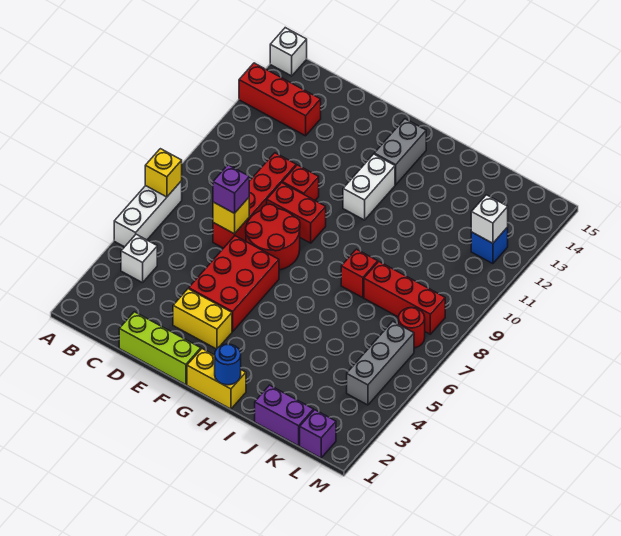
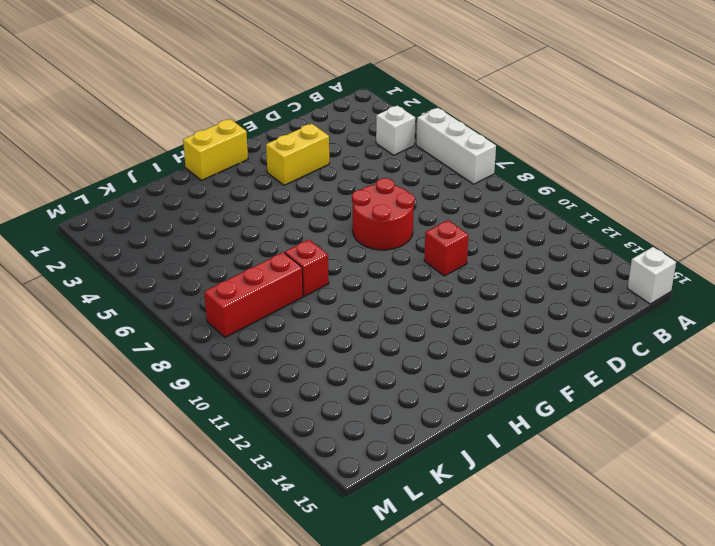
none -> red brick A13:C13 level 1
none -> lime brick D1:F1 level 1
none -> red brick D7:D10 level 1

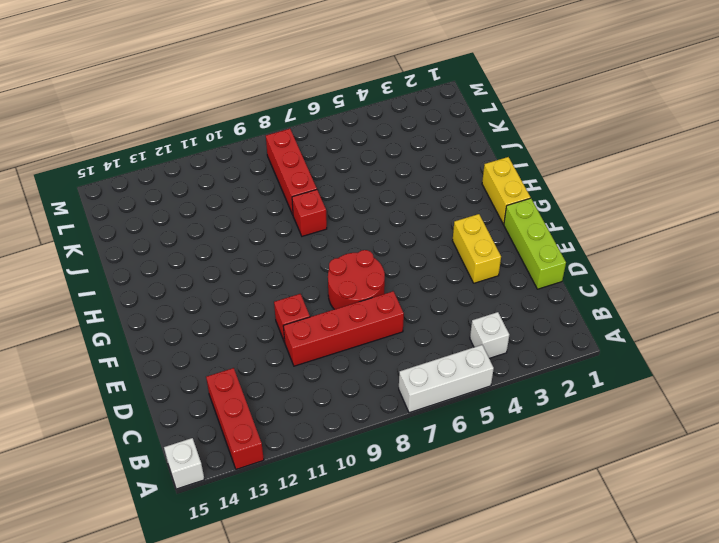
none -> red brick E4:F6 level 1
none -> red brick E9:F9 level 1
none -> white brick G11:G12 level 1

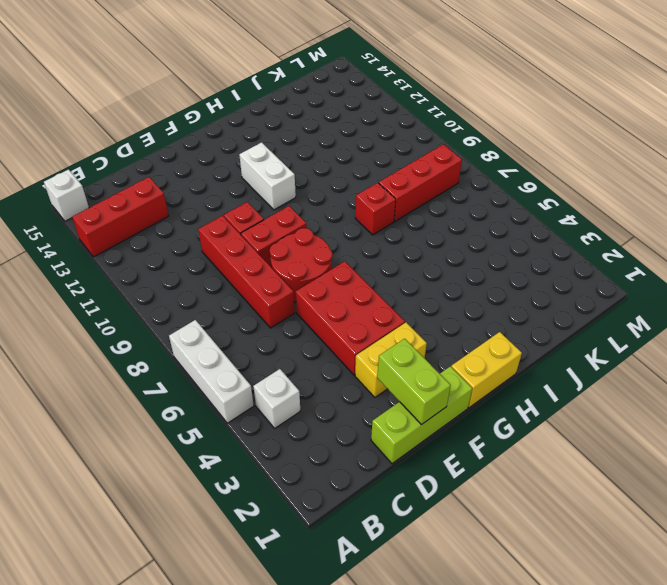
lime brick E1:E2 level 2 -> none
none -> grey brick G13:G14 level 1
none -> purple brick J1:K1 level 1
none -> purple brick L1 level 1

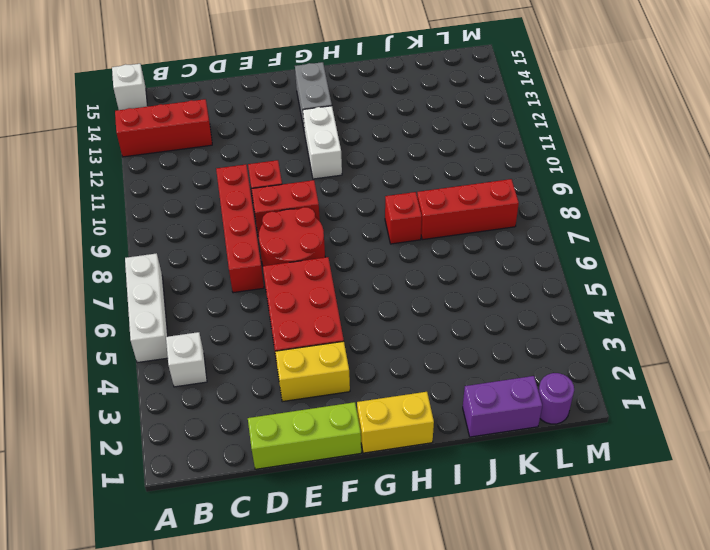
purple round brick L1 level 1 -> purple brick L1 level 1
none -> grey brick L4:L6 level 1
none -> red round brick L7 level 1
none -> blue brick L12 level 1

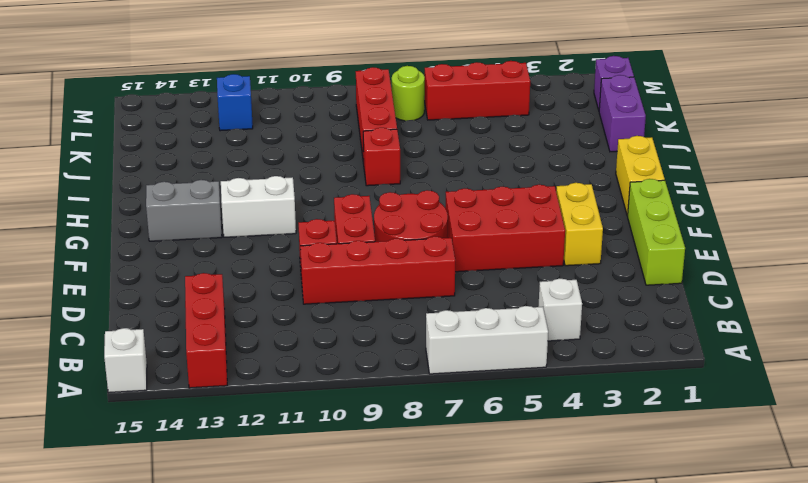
red brick L4:L6 level 1 -> grey brick L4:L6 level 1
lime round brick L7 level 1 -> red round brick L7 level 1
none -> yellow brick A7 level 2
none -> yellow brick D7 level 2
none -> blue round brick H1 level 2

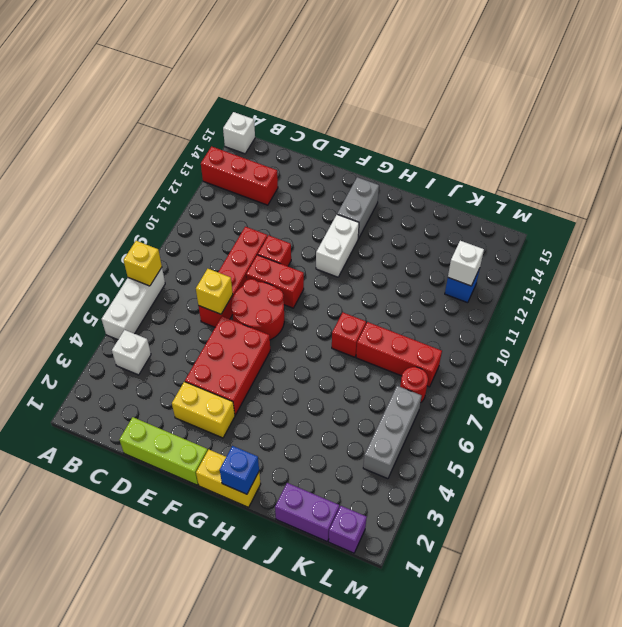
blue brick H1 level 2 -> blue round brick H1 level 2
none -> purple brick D7 level 3

